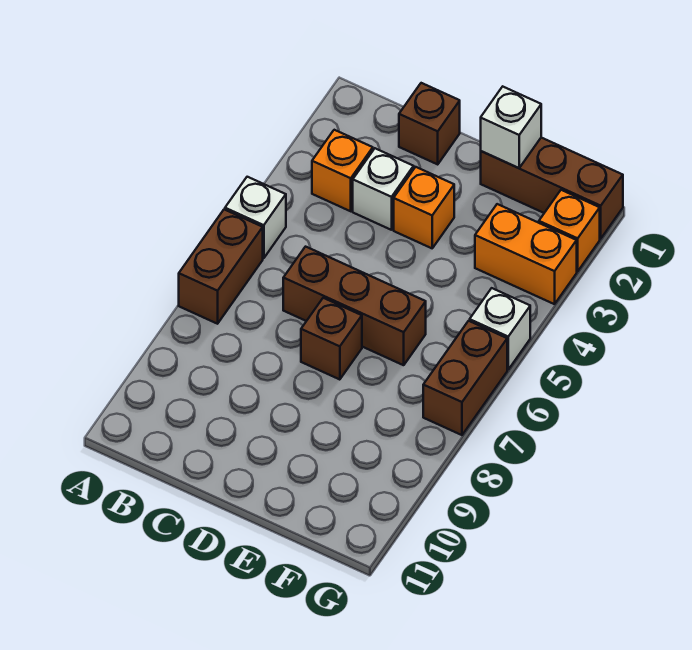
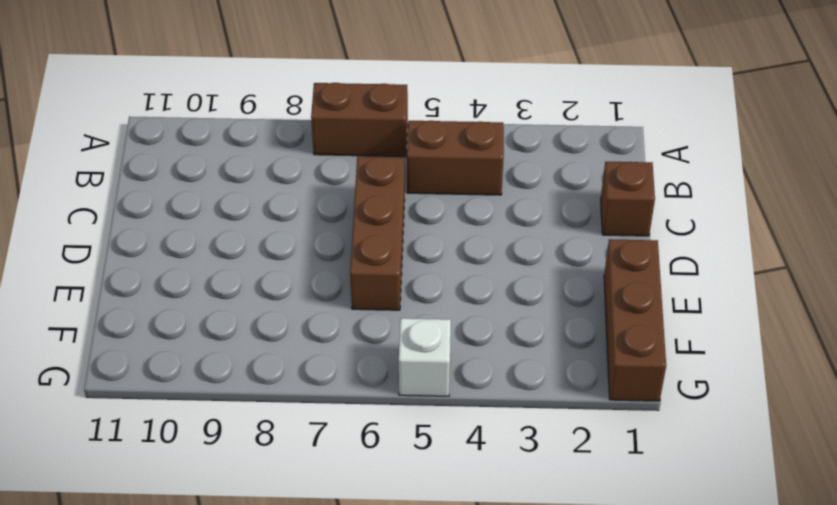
brown brick B4:B5 level 1 -> brown brick G6:G7 level 1
none -> white brick A5 level 1
none -> orange brick B3 level 1
none -> white brick C3 level 1

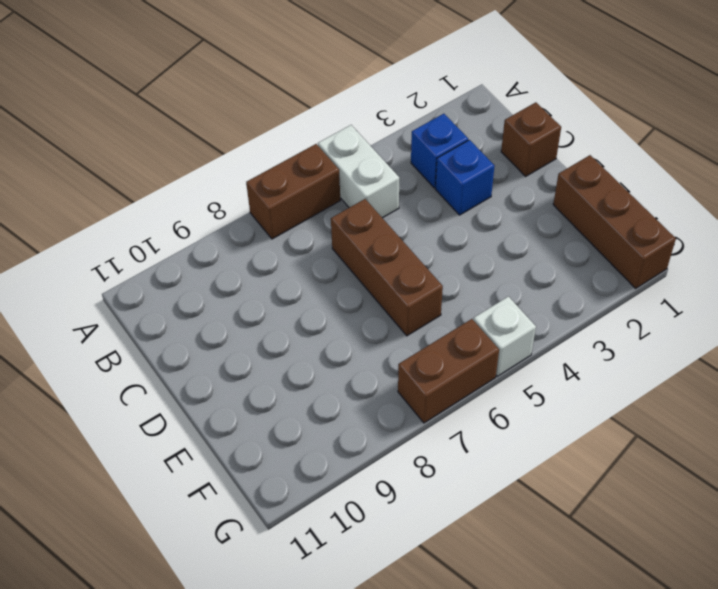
white brick A5:B5 level 1 -> white brick A5 level 1
blue brick B3 level 1 -> orange brick B3 level 1
blue brick C3 level 1 -> white brick C3 level 1
none -> orange brick D3 level 1
none -> brown brick D7 level 1
none -> orange brick F3:G3 level 1

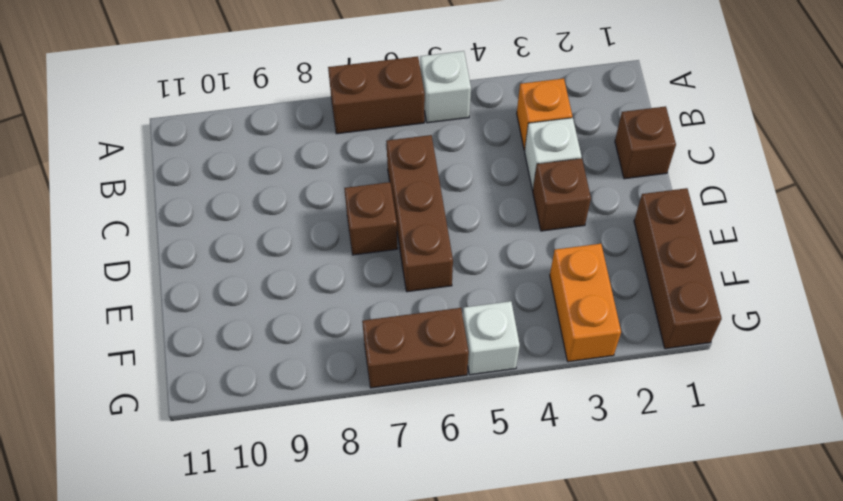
brown brick D3 level 1 -> orange brick D3 level 1
none -> orange brick G2 level 1
none -> white brick E1 level 2

